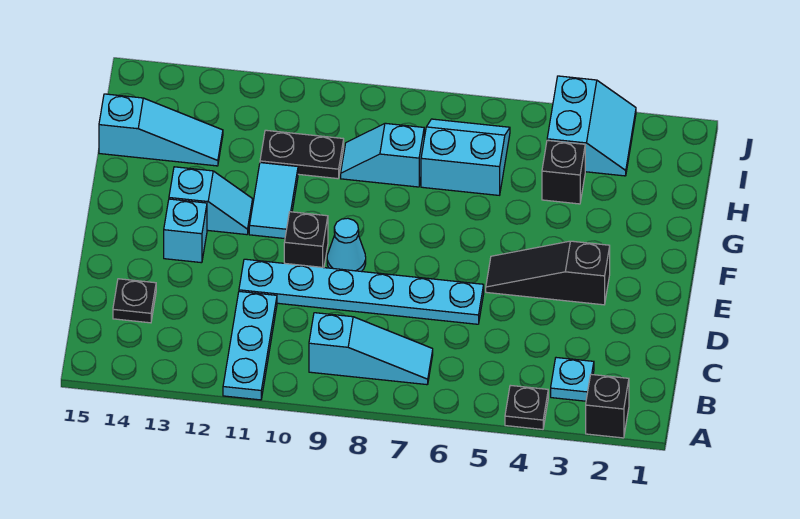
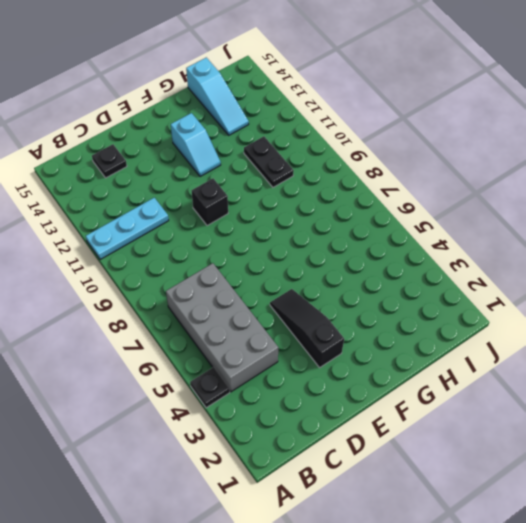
grey brick B4:C7 level 1 -> cyan slope B7:B9 level 1 top 9
none -> black brick A2 level 1
none -> cyan plate B3 level 1
none -> cyan plate D6:D11 level 1

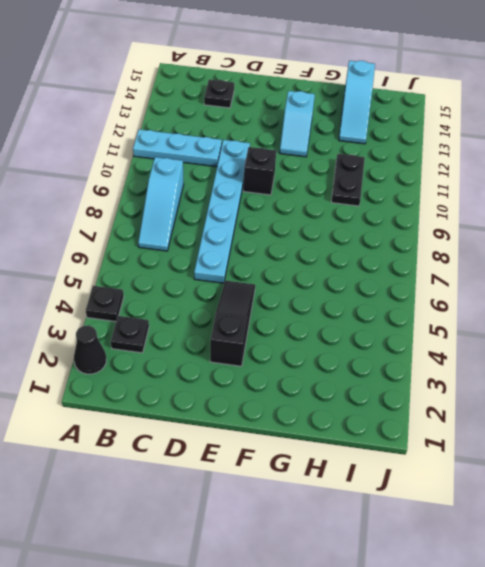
black cone A2 level 1 -> black brick A2 level 1
black plate B3 level 1 -> cyan plate B3 level 1
none -> cyan cone E9 level 1
none -> cyan brick E13 level 1
none -> cyan tile F11:G11 level 1

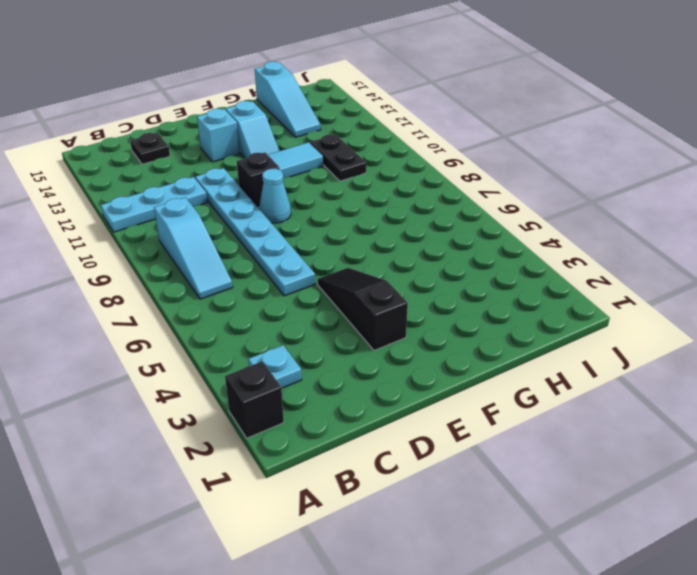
none -> black plate A4 level 1
none -> black brick H4 level 1
none -> cyan slope H6:I7 level 1 top H

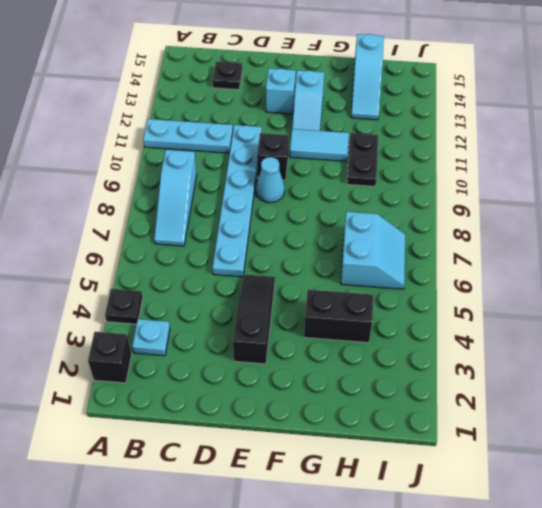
black brick G4:H4 level 1 -> black brick H4 level 1
none -> cyan slope H8:H9 level 1 top 8
none -> cyan slope I3:J4 level 1 top 4

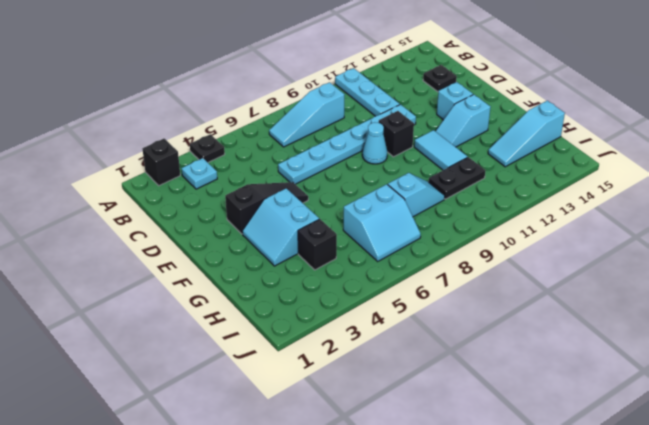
cyan slope F3:G4 level 1 top 4 -> cyan slope I3:J4 level 1 top 4

